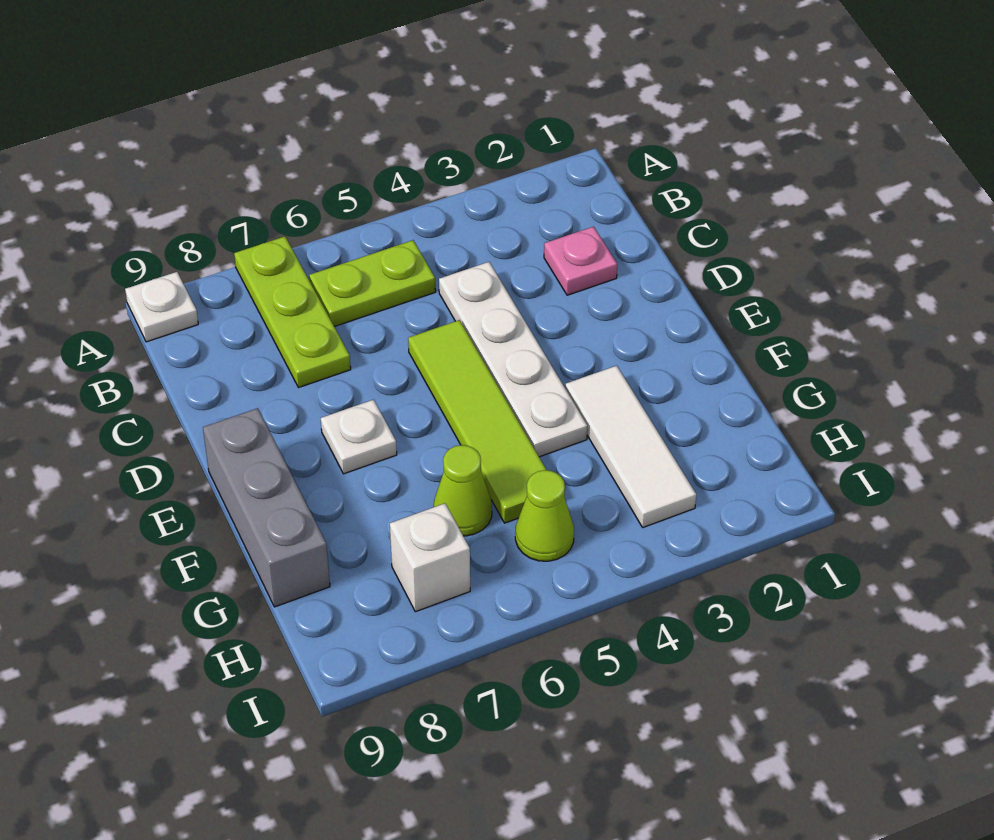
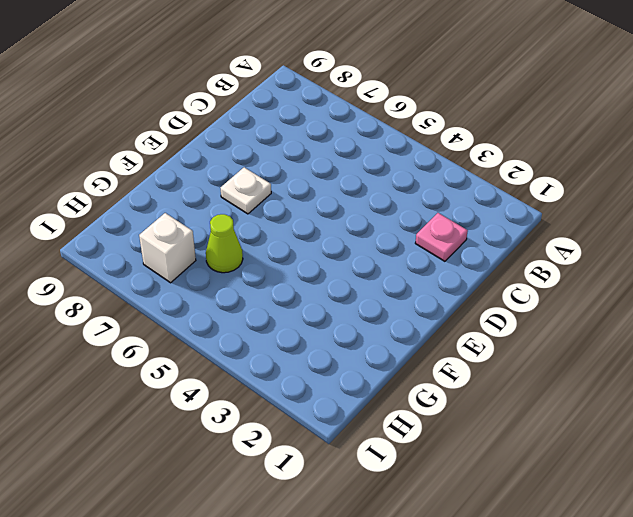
none -> lime plate A7:C7 level 1
none -> white plate A9 level 1
none -> lime plate B5:B6 level 1

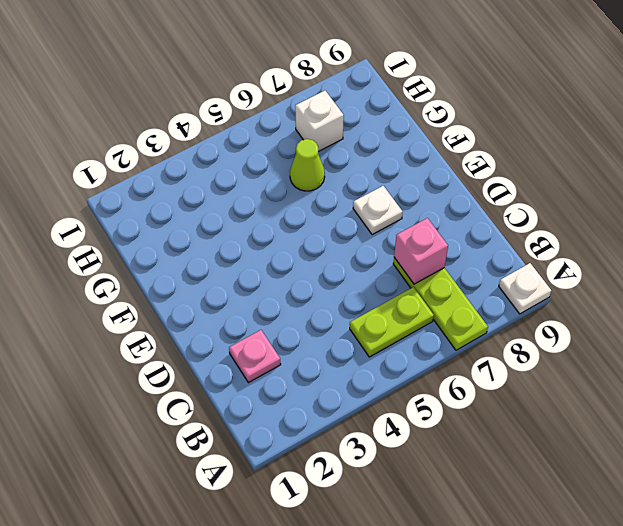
pink brick C7 level 2 -> none
none -> white plate C4:F4 level 1
none -> lime tile D5:G5 level 1
none -> grey brick E9:G9 level 1

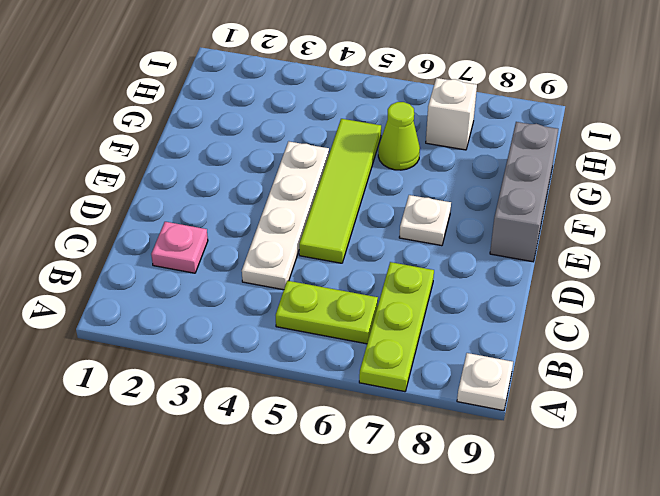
none -> white tile F3:H3 level 1
none -> lime cone H5 level 1

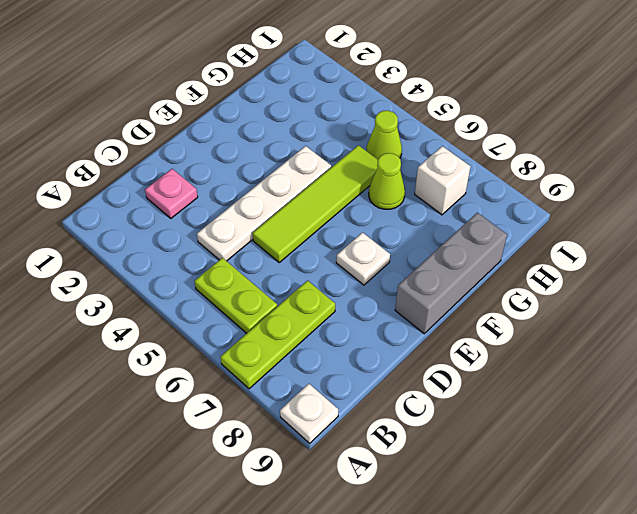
none -> white tile F3:H3 level 1

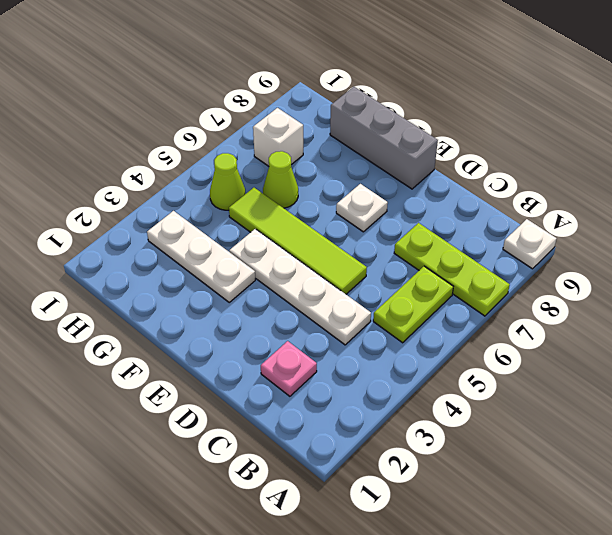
white plate F3:H3 level 1 -> white tile F3:H3 level 1

